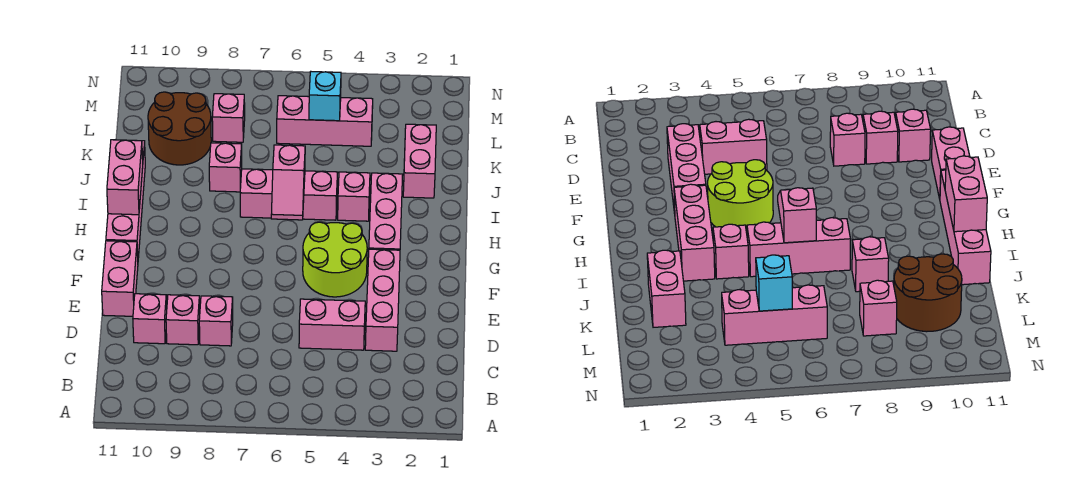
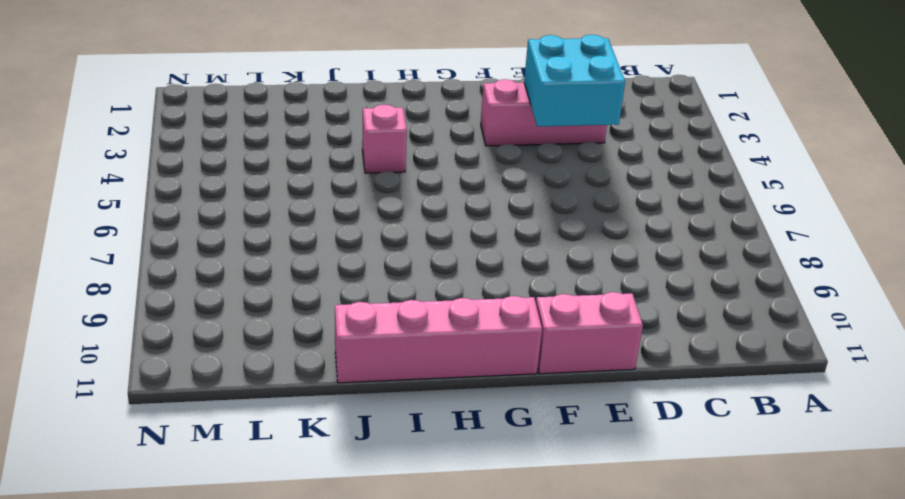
cyan brick D3:E4 level 2 -> none
none -> pink brick D4:D5 level 1
none -> pink brick D8 level 1
none -> pink brick D9 level 1

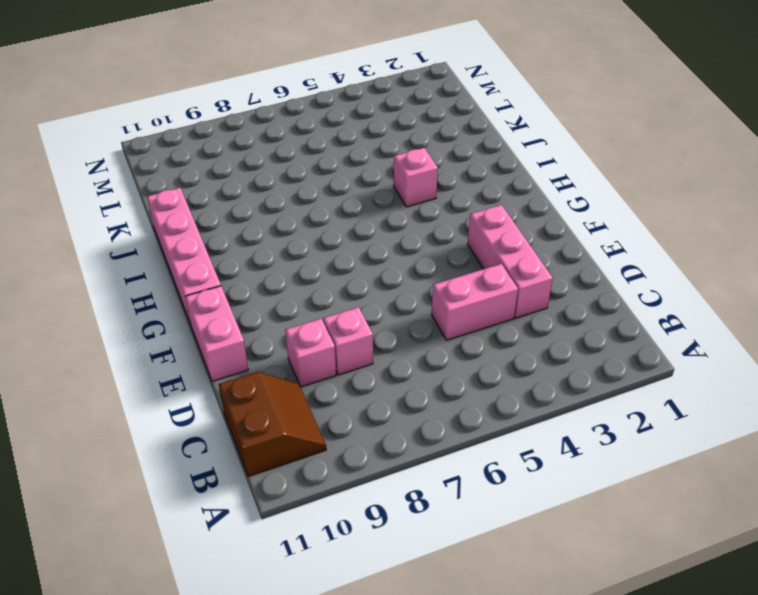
brown slope B10:C11 level 1 top 11 -> none
none -> pink brick D10 level 1
none -> lime round brick F4:G5 level 1
none -> pink brick G3:I3 level 1

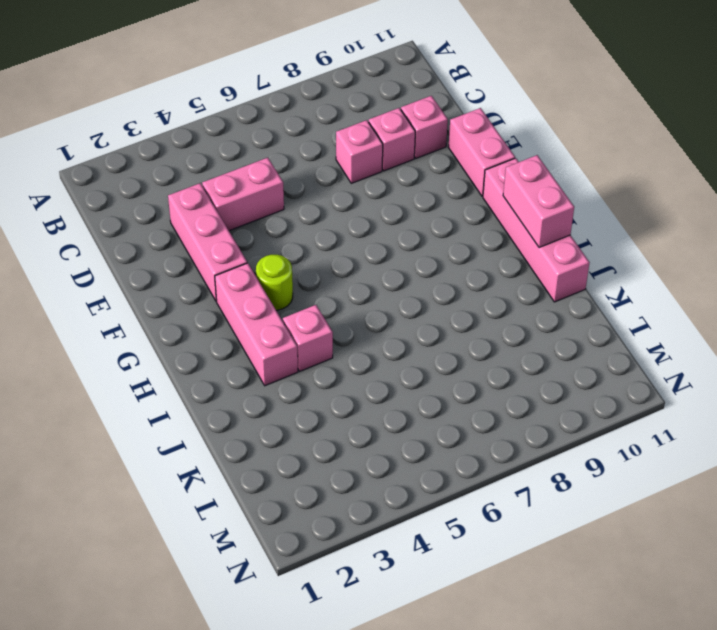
lime round brick G4 level 1 -> lime round brick F4:G5 level 1
none -> pink brick I5:I7 level 1
none -> pink brick J2:K2 level 1
none -> pink brick J8 level 1

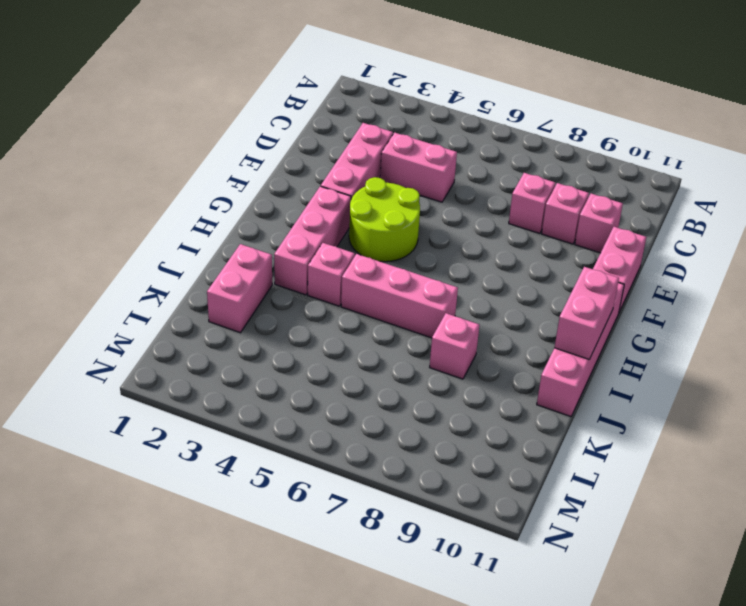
none -> brown round brick K9:L10 level 1
none -> pink brick L4:L6 level 1
none -> pink brick L8 level 1

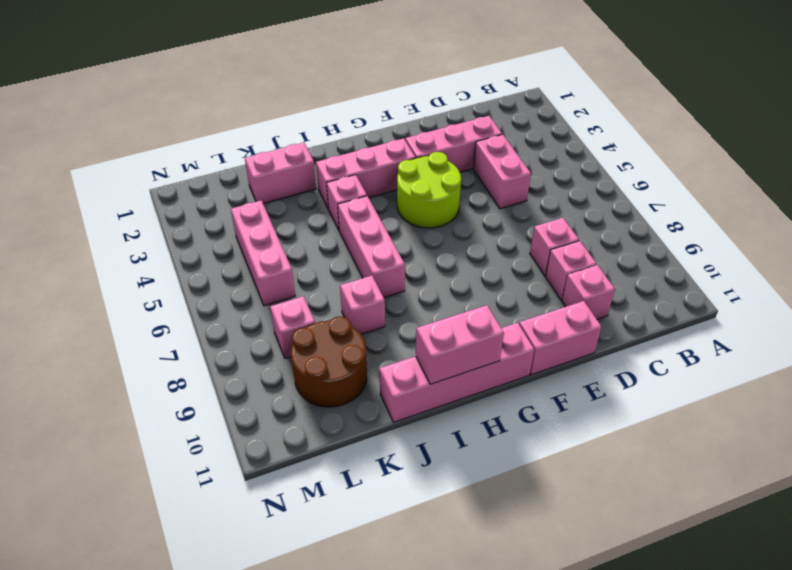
none -> pink slope H6:I6 level 2 top I
none -> cyan brick L5 level 2

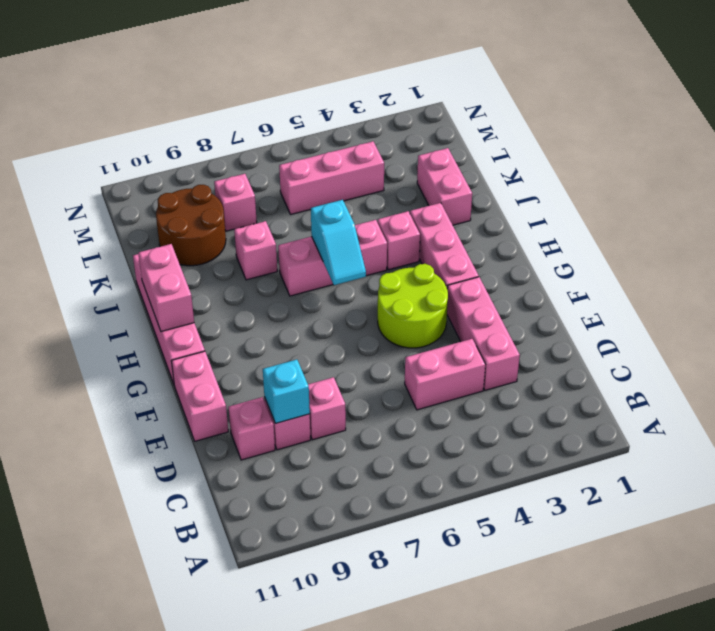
cyan brick D9 level 2 -> cyan brick L5 level 2
cyan slope H6:I6 level 2 top I -> pink slope H6:I6 level 2 top I

